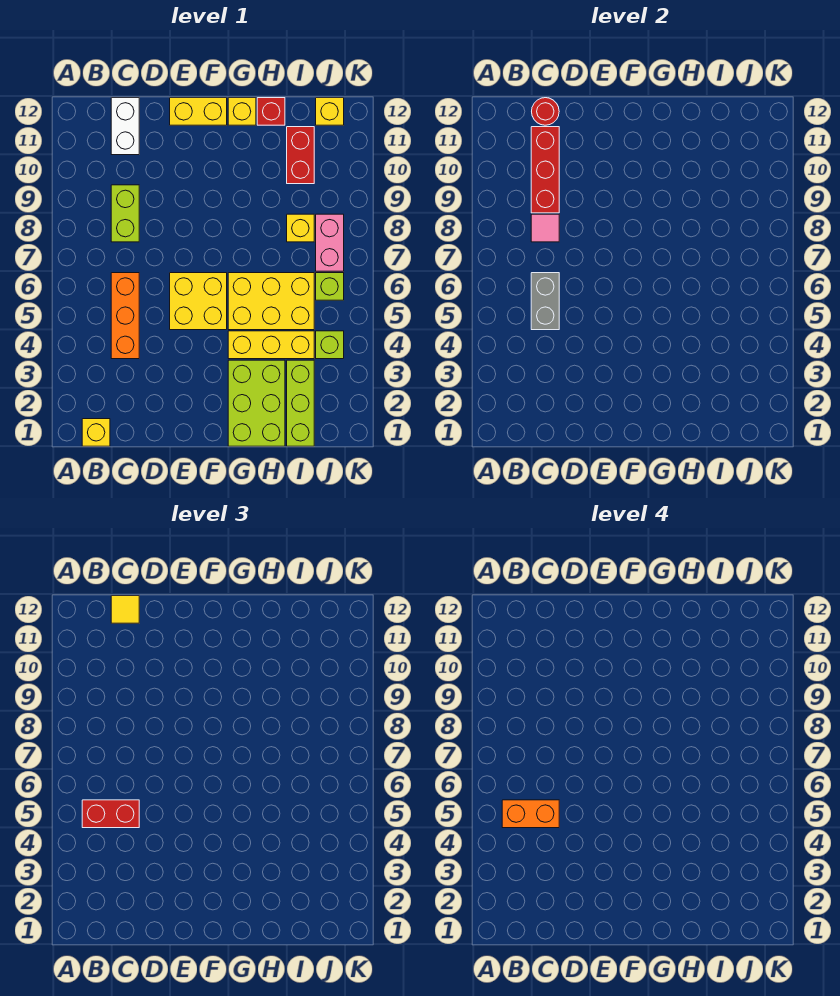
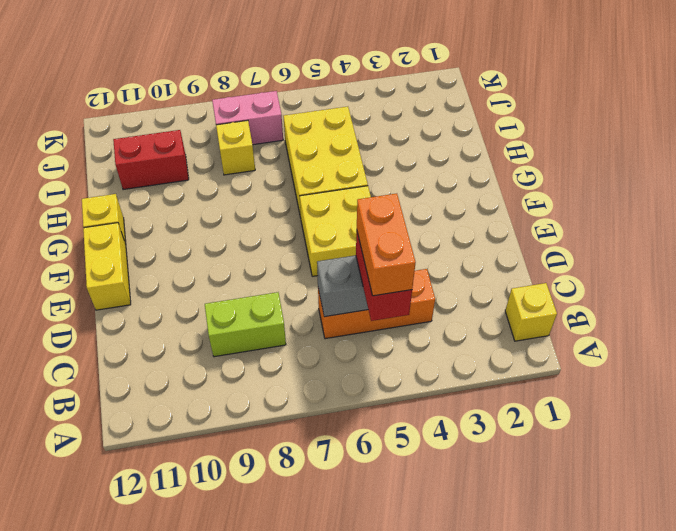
none -> white brick C11:C12 level 1
none -> lime brick G1:H3 level 1
none -> yellow brick G4:I4 level 1

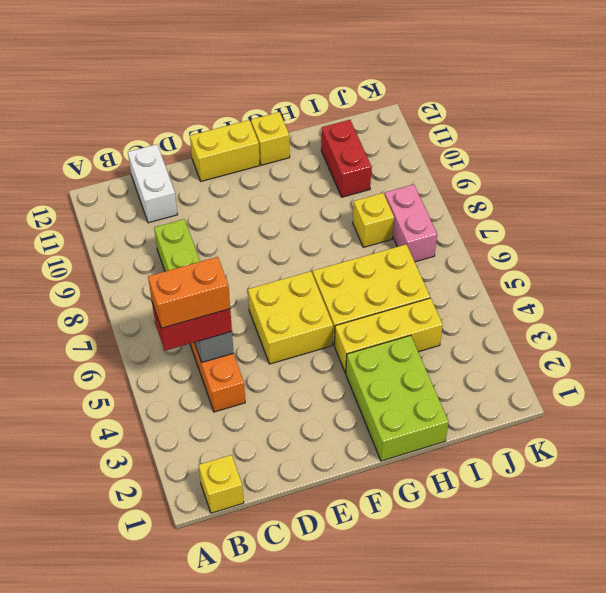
none -> red brick H12 level 1
none -> lime brick I1:I3 level 1
none -> lime brick J4 level 1

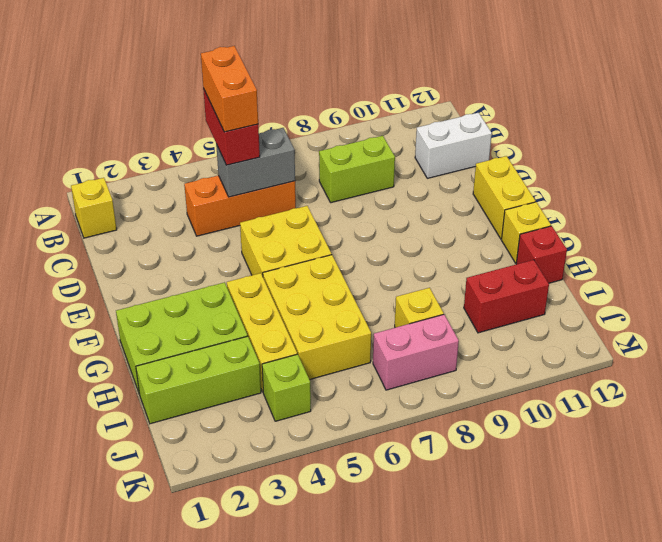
none -> lime brick J6 level 1
none -> yellow brick J12 level 1
none -> pink tile C8 level 2

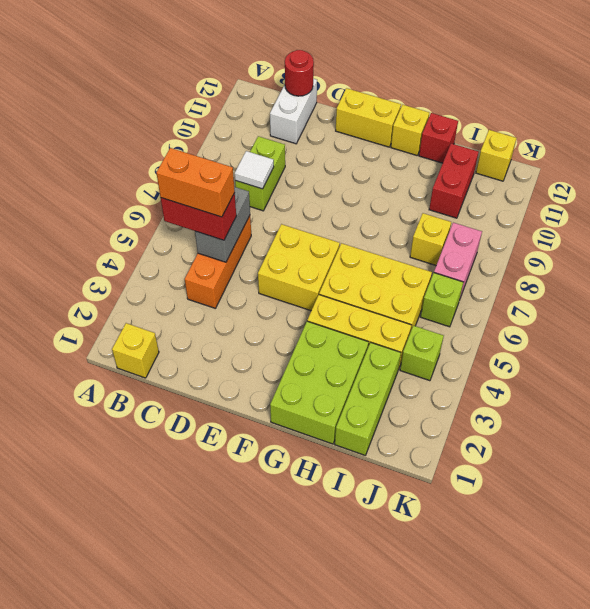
white tile C8 level 2 -> pink tile C8 level 2
none -> red brick C9:C11 level 2
none -> yellow tile C12 level 3

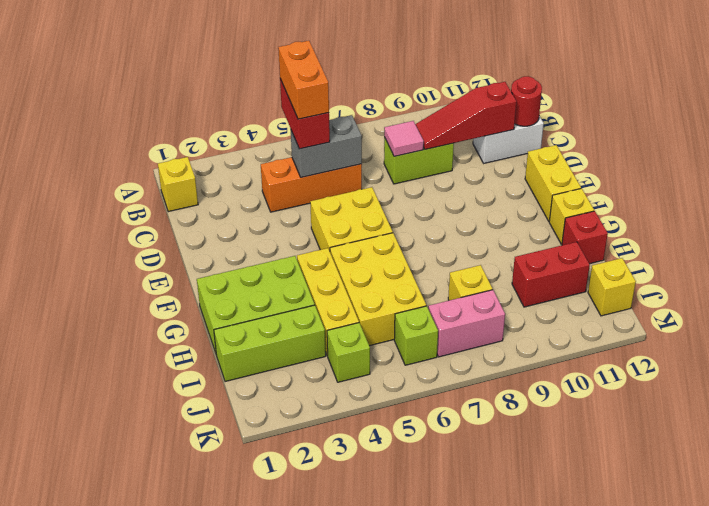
red slope C9:C11 level 2 top 11 -> red brick C9:C11 level 2
none -> yellow tile C12 level 3

